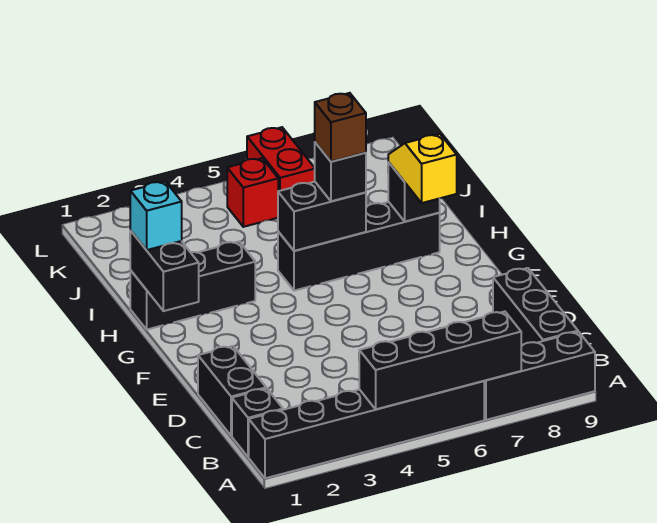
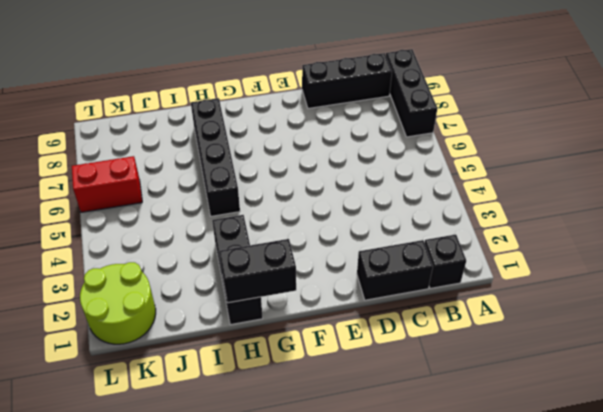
lime round brick K1:L2 level 1 -> none
none -> black brick A1:A6 level 1
none -> red brick K5 level 1
none -> black brick A4:A7 level 2

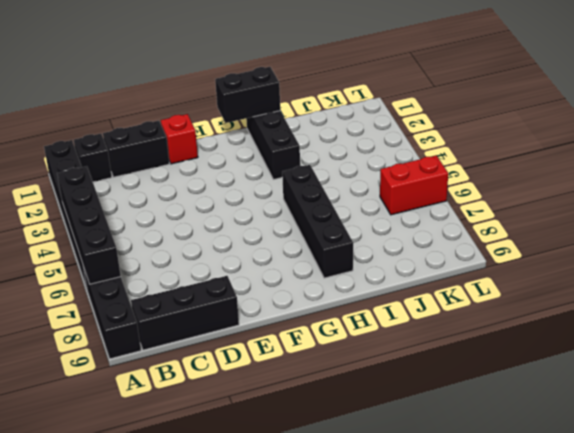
red brick E1 level 1 -> red brick K5 level 1
none -> black brick H5:H6 level 2
none -> black brick H8 level 2
none -> yellow slope G8:H8 level 3 top G

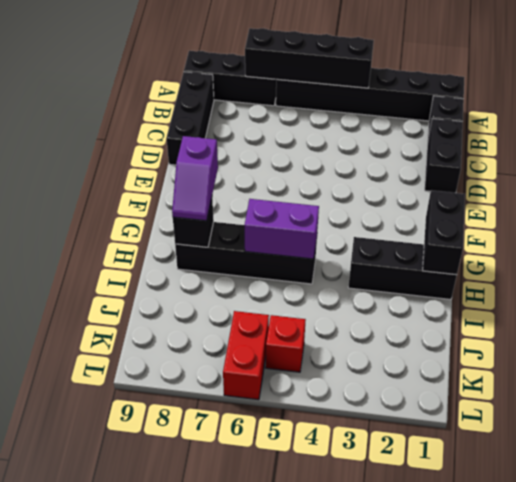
purple slope G8:H8 level 3 top G -> yellow slope G8:H8 level 3 top G
purple brick H5:H6 level 2 -> black brick H5:H6 level 2
none -> cyan brick H1 level 3
none -> black brick H6 level 3
none -> brown brick H6 level 4

